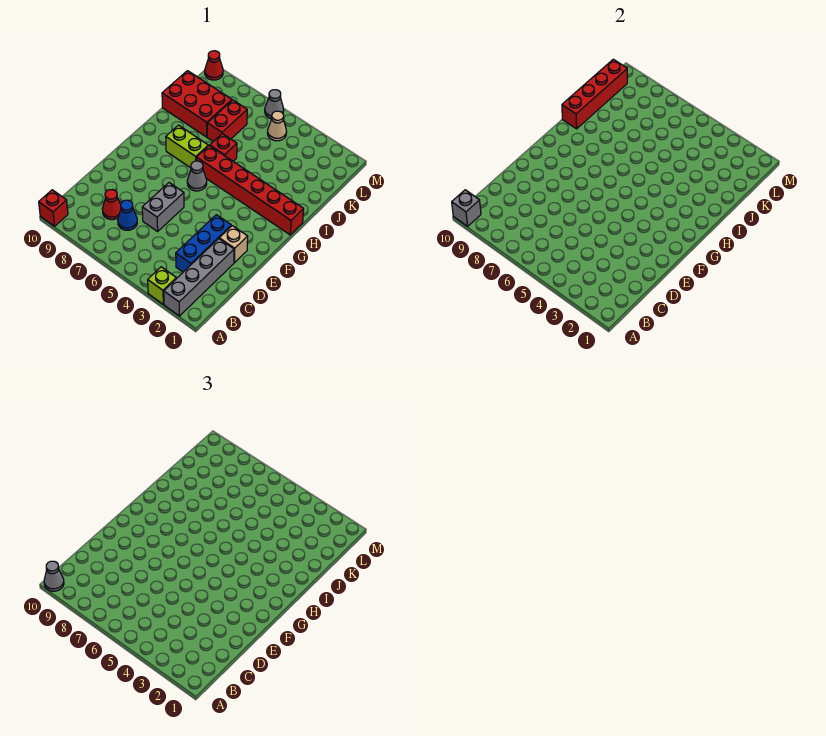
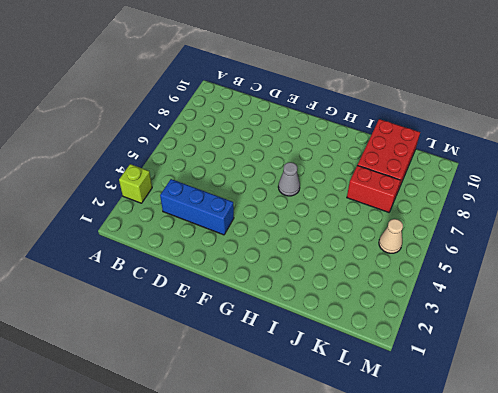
none -> grey brick A2:D2 level 1
none -> red brick A10 level 1
none -> blue cone C7 level 1

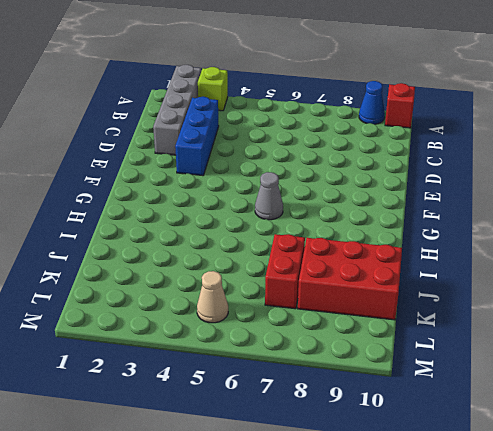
blue cone A9 level 1 -> blue cone C7 level 1
none -> red cone C8 level 1
none -> grey brick D6:E6 level 1
none -> tan brick E2 level 1

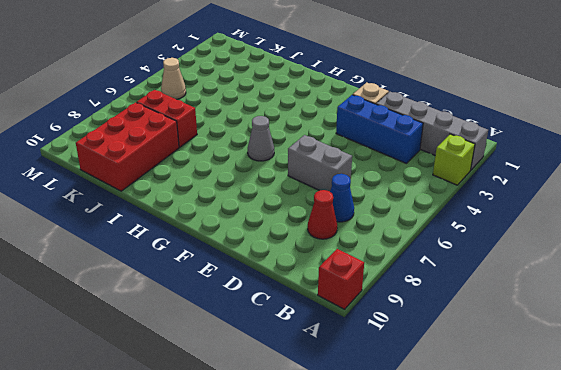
none -> red brick H1:H6 level 1
none -> lime brick H7:H8 level 1
none -> red brick I6 level 1

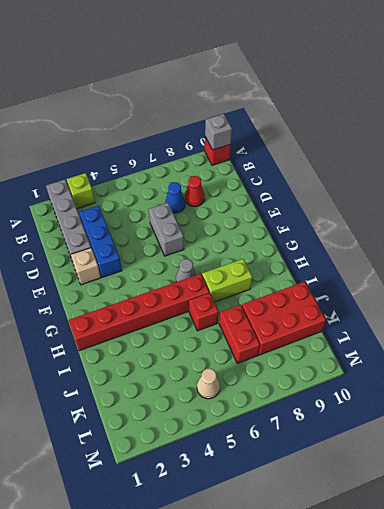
none -> grey cone M6 level 1
none -> red cone M10 level 1
none -> red brick I10:L10 level 2

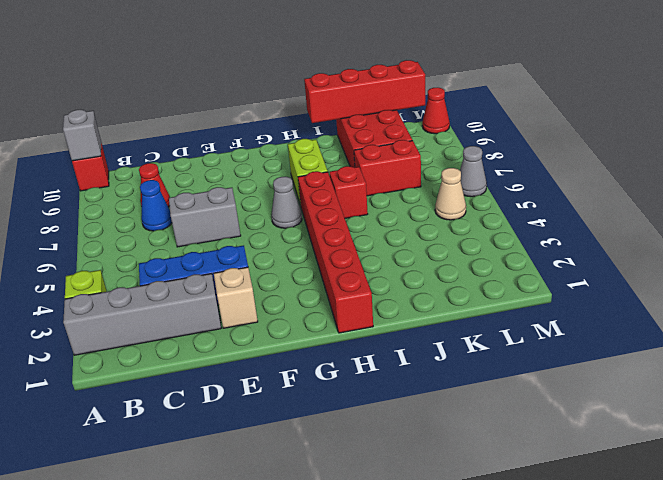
none -> grey cone A10 level 3

